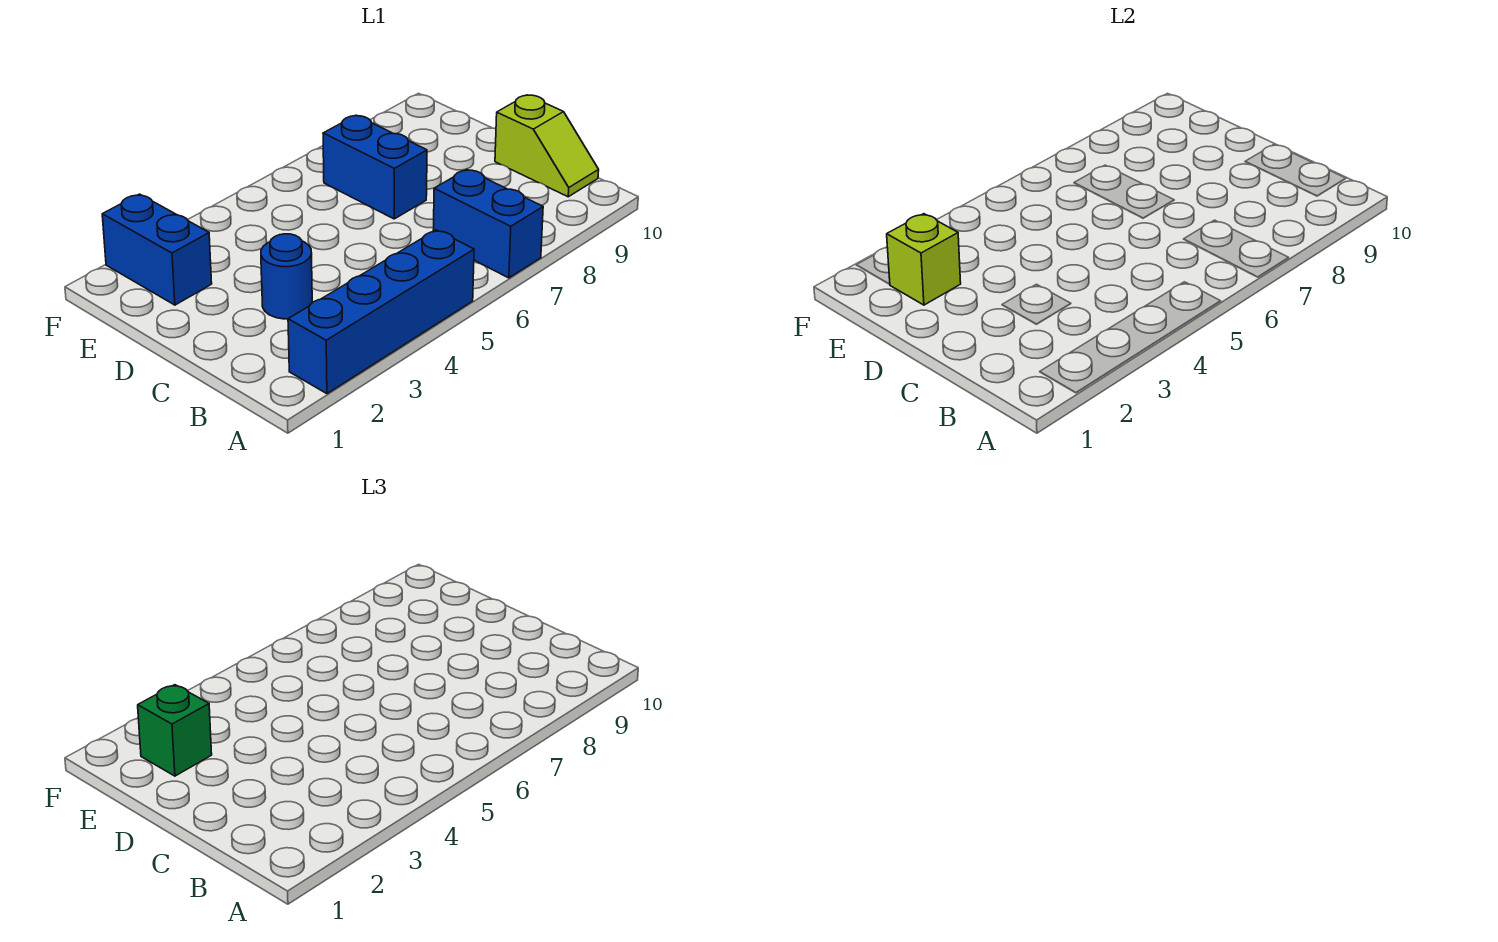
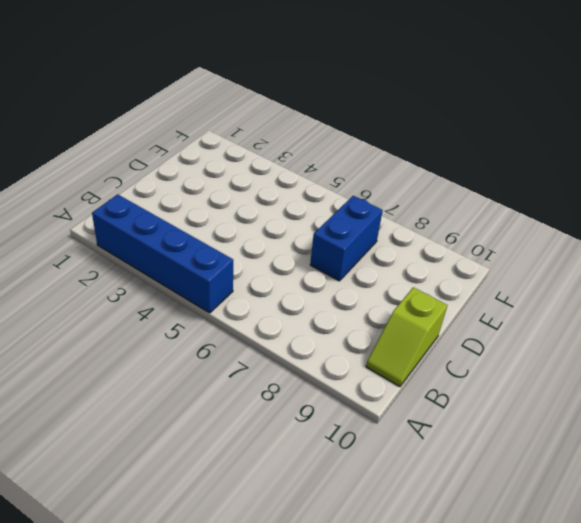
none -> blue brick A7:B7 level 1
none -> blue round brick C3 level 1

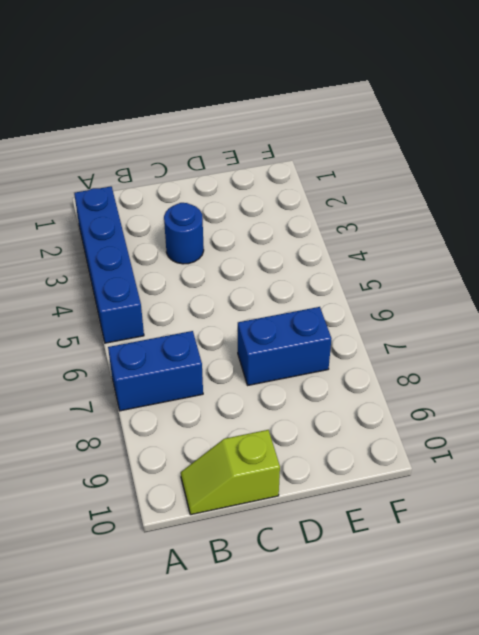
none -> blue brick E2:F2 level 1
none -> lime brick E2 level 2

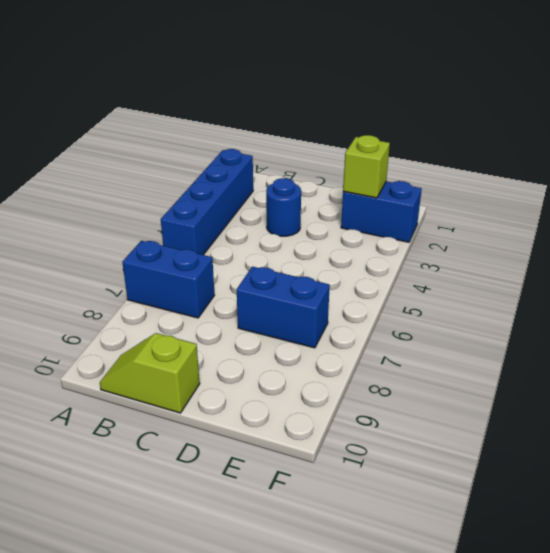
none -> green brick E2 level 3

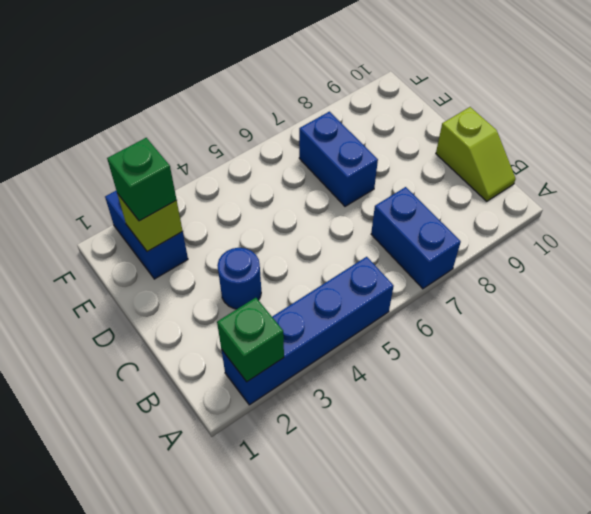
green brick A2 level 2 -> none

